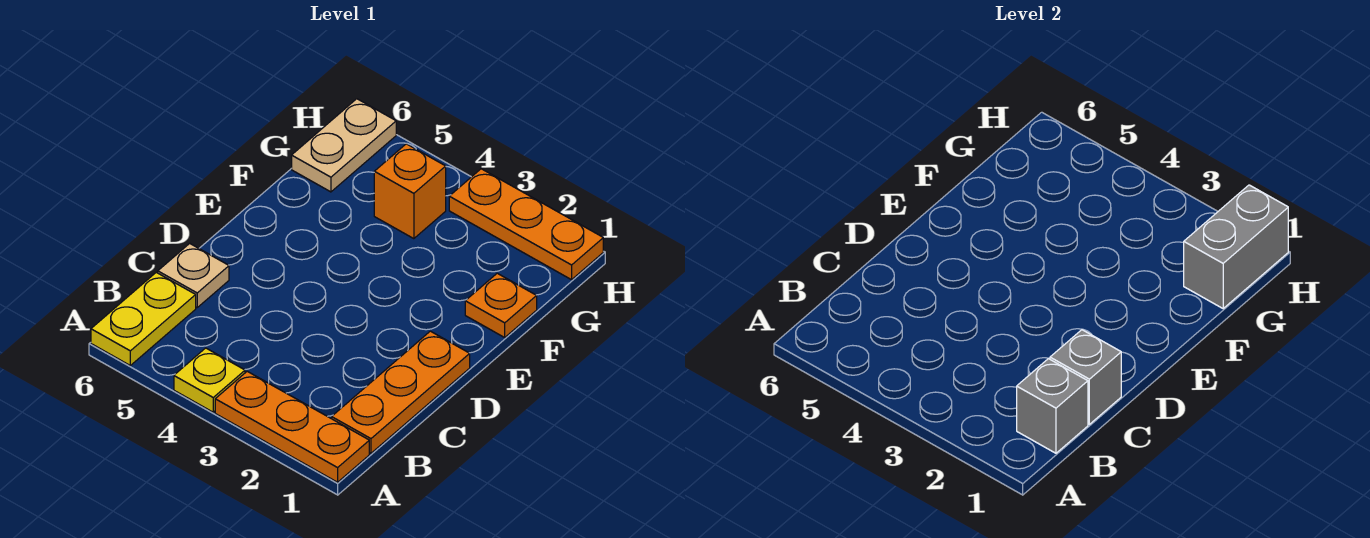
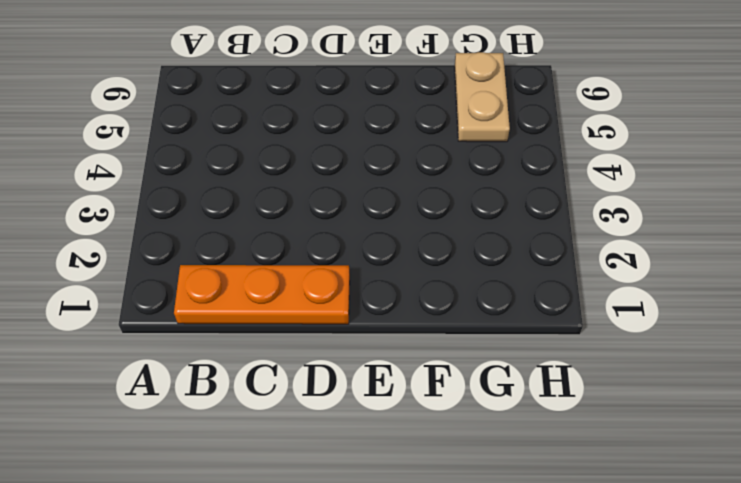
tan plate G5:G6 level 1 -> tan plate G6:H6 level 1
none -> orange plate A1:A3 level 1
none -> yellow plate A4 level 1
none -> yellow plate A6:B6 level 1

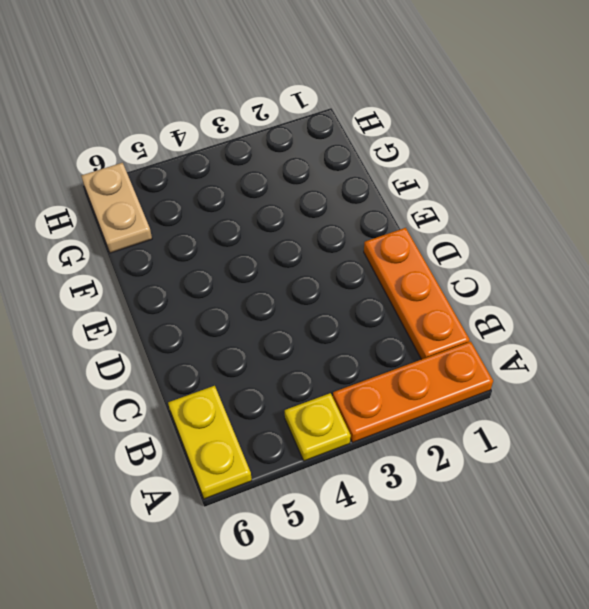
none -> tan plate C6 level 1
none -> orange plate F1 level 1
none -> orange brick G4 level 1

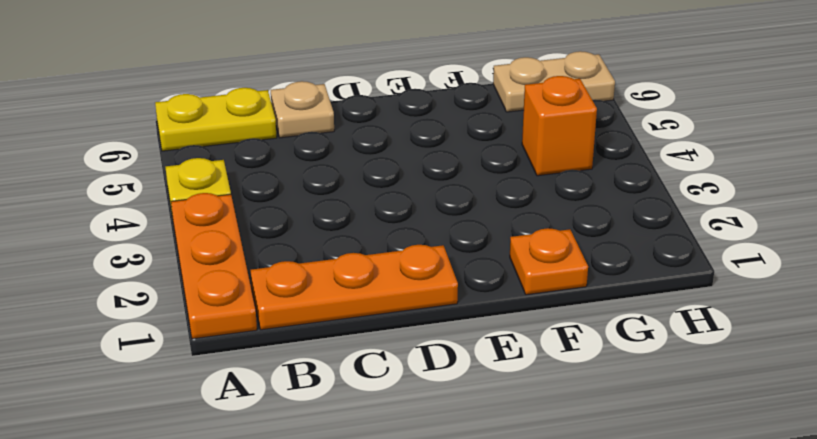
none -> orange plate H1:H3 level 1
none -> grey brick B1 level 2
none -> grey brick C1 level 2

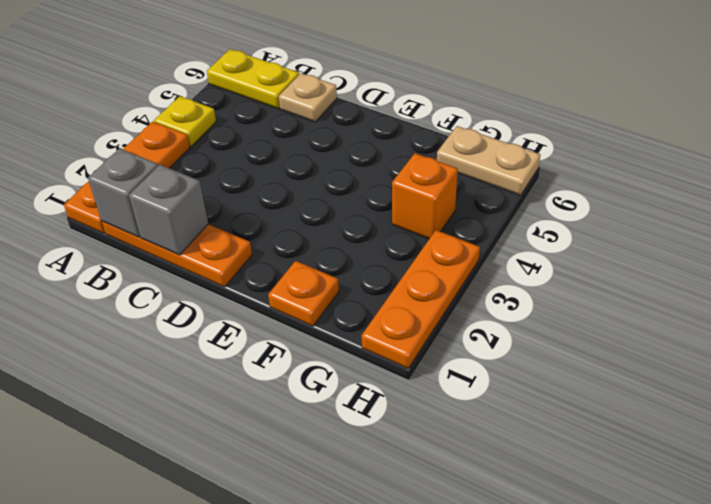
none -> grey brick G1:H1 level 2

